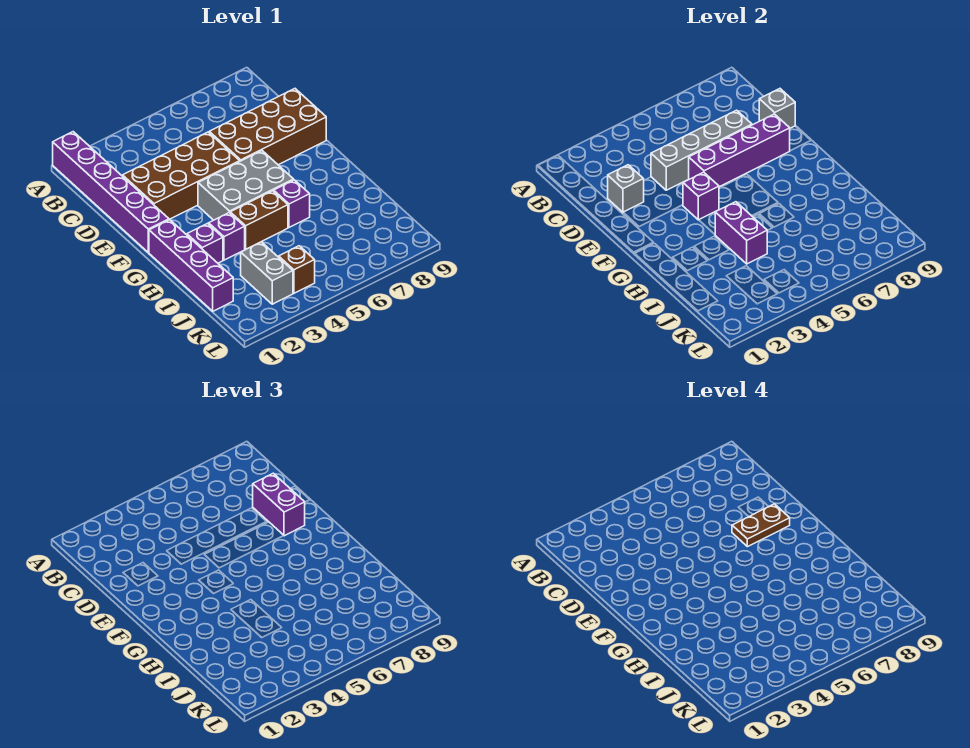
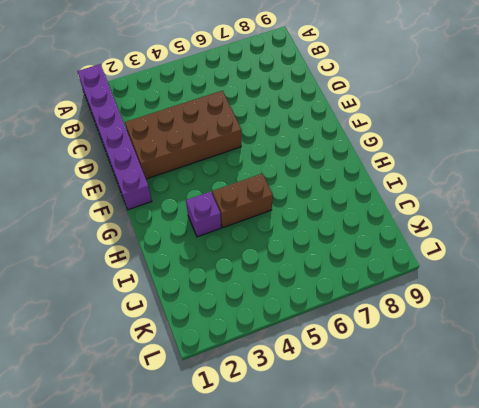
none -> brown brick D6:E9 level 1
none -> grey brick F4:G6 level 1
none -> purple brick G1:J1 level 1

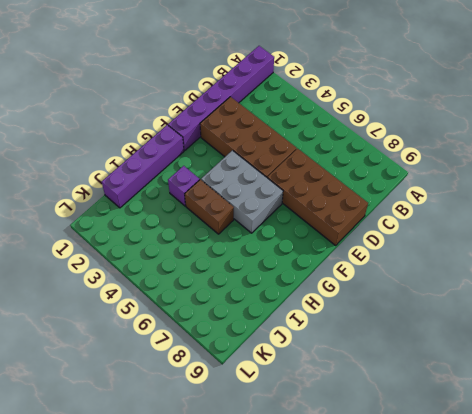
none -> purple brick H2 level 1
none -> purple brick H6 level 1
none -> grey brick J3:K3 level 1

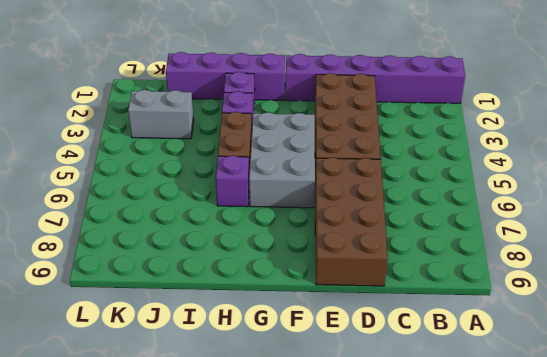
none -> brown brick K4 level 1
none -> grey brick D2 level 2
none -> grey brick D4:D7 level 2

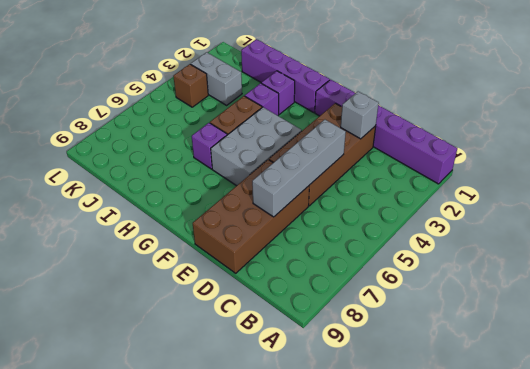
none -> grey brick D9 level 2
none -> purple brick E5:E8 level 2
none -> purple brick F4 level 2

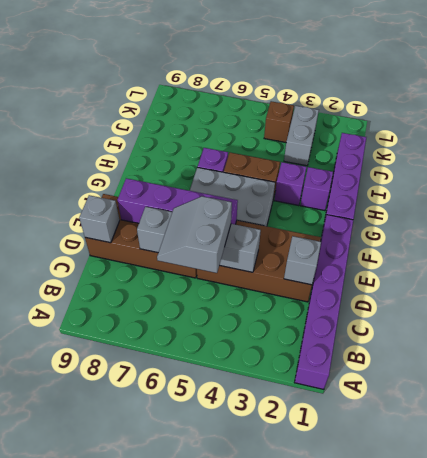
grey slope C5:D6 level 3 top 5 -> none
none -> purple brick F4 level 2
none -> purple brick H4:I4 level 2
none -> purple brick D8:E8 level 3

